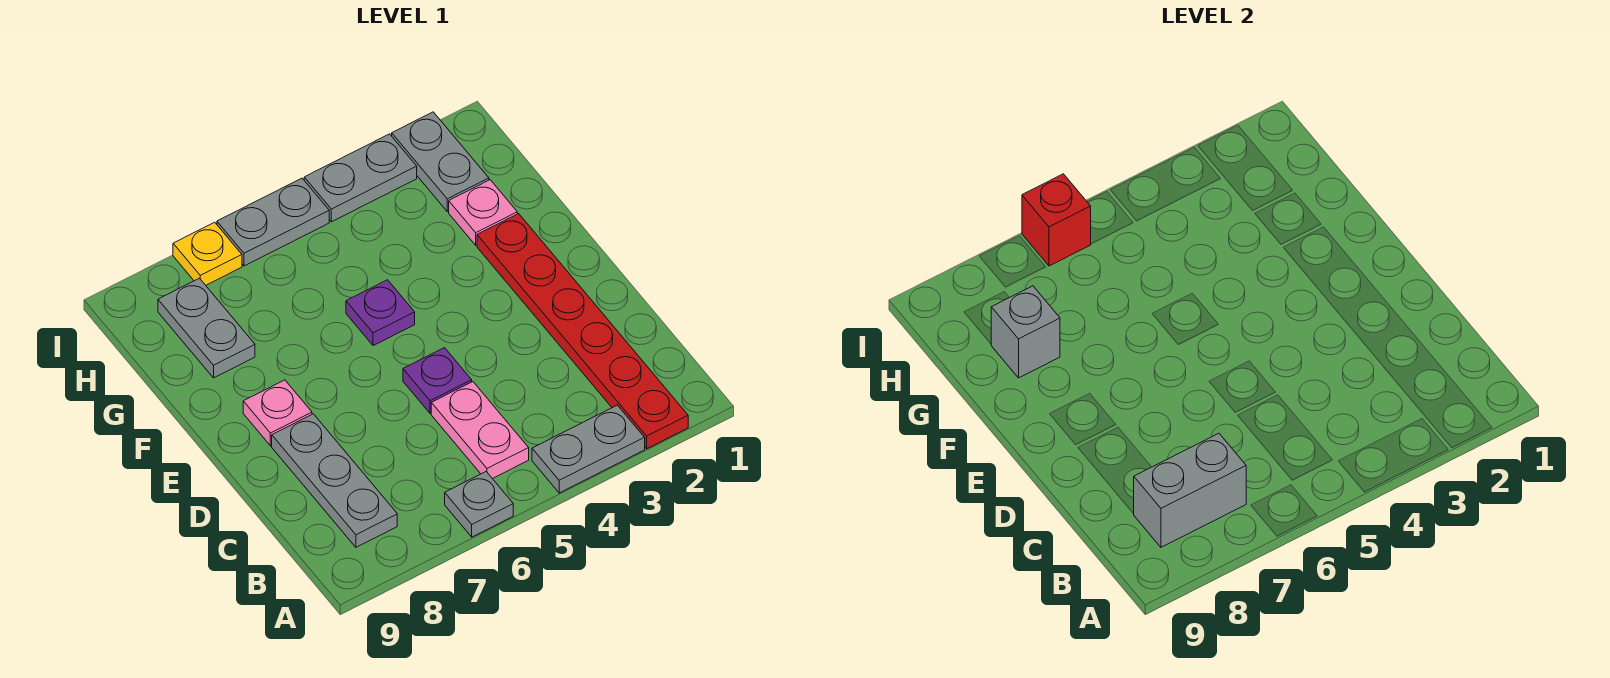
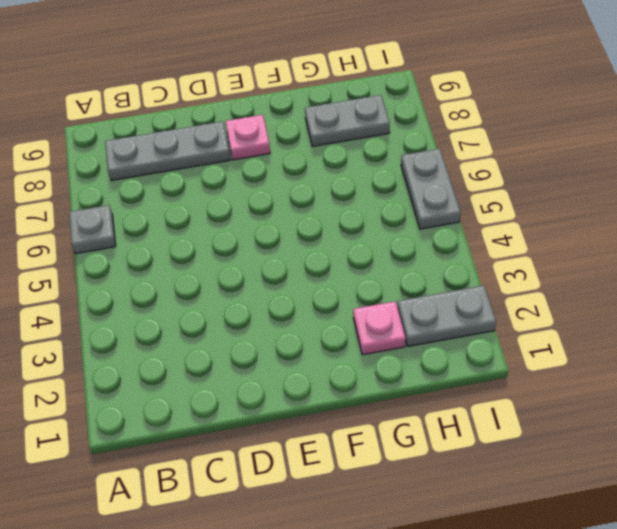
none -> red plate A2:F2 level 1
none -> grey plate A3:A4 level 1
none -> pink plate B5:C5 level 1

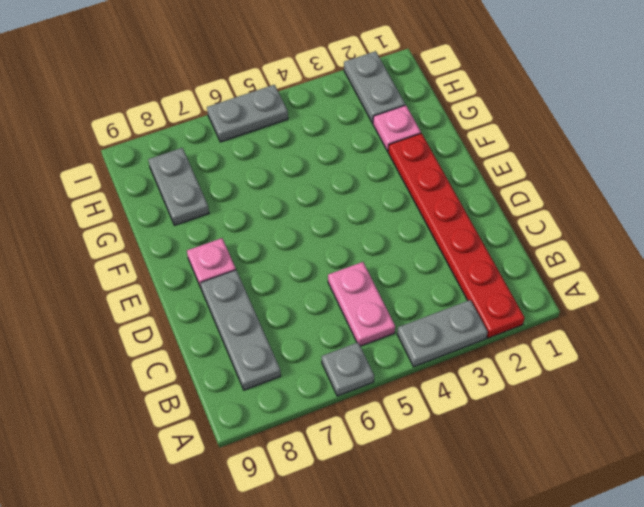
none -> purple plate D5 level 1
none -> purple plate F5 level 1
none -> grey plate I3:I4 level 1

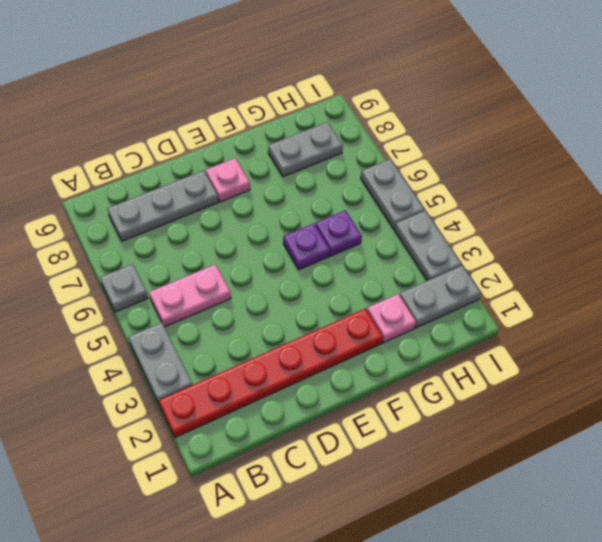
purple plate G5 level 1 -> purple plate D5 level 1
none -> yellow plate I7 level 1
none -> grey brick B7:B8 level 2
none -> grey brick G8 level 2

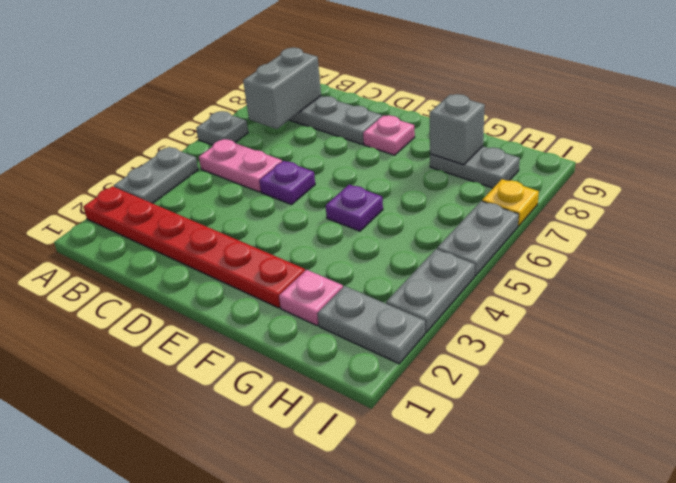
none -> red brick I6 level 2

